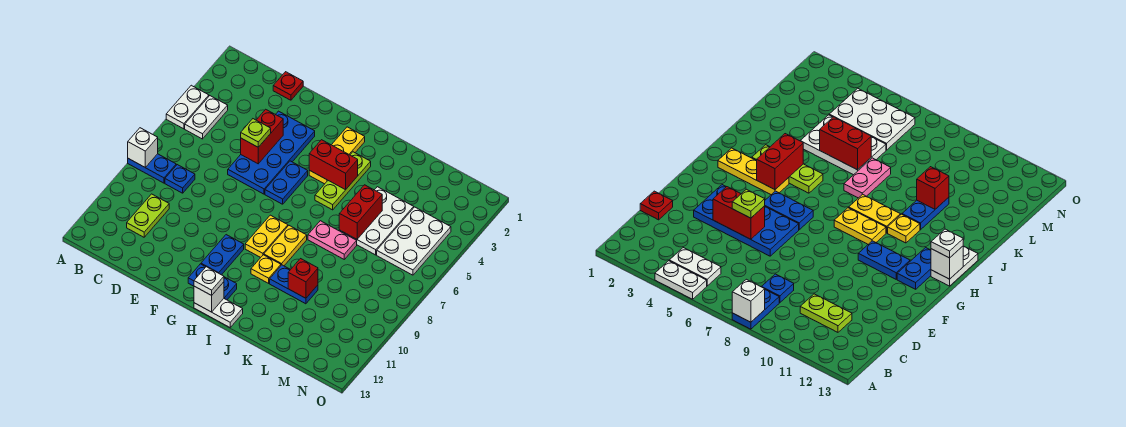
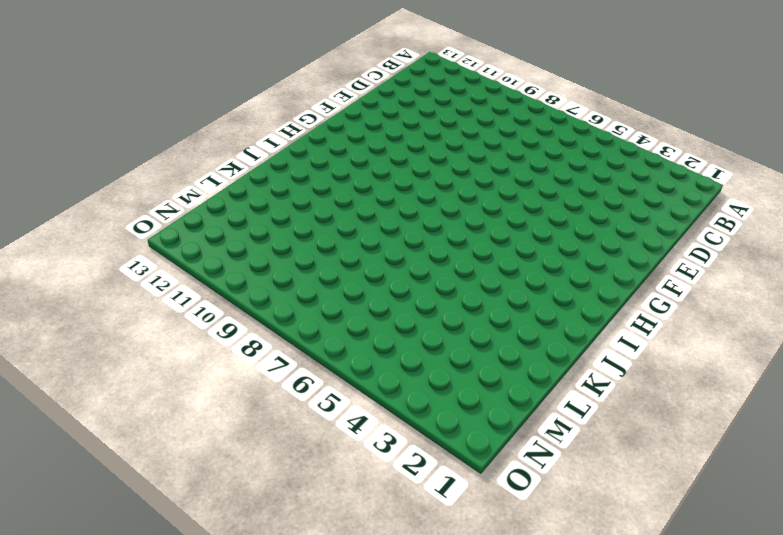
none -> white plate A4:A5 level 1
none -> blue plate A8:B8 level 1
none -> white plate B4:B5 level 1

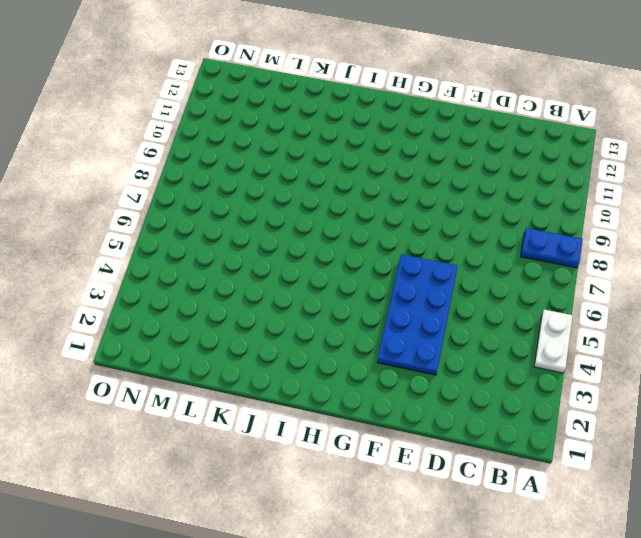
none -> white plate B4:B5 level 1
none -> blue plate C8 level 1
none -> lime plate C10:C11 level 1

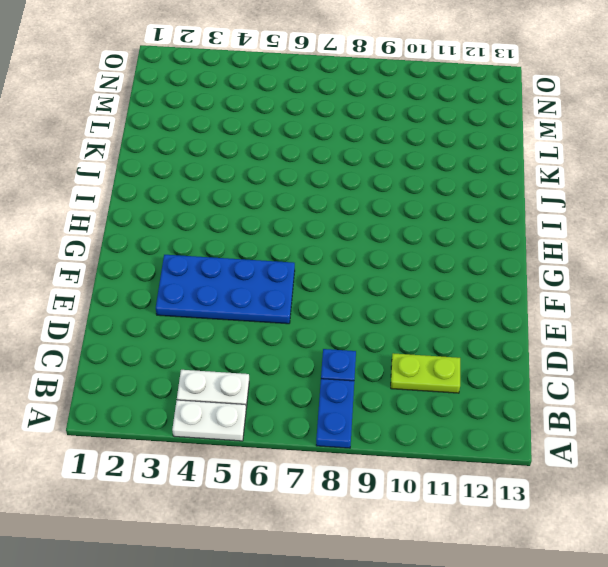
none -> red plate D1 level 1
none -> blue plate G5:G6 level 1
none -> blue plate G10:G11 level 1

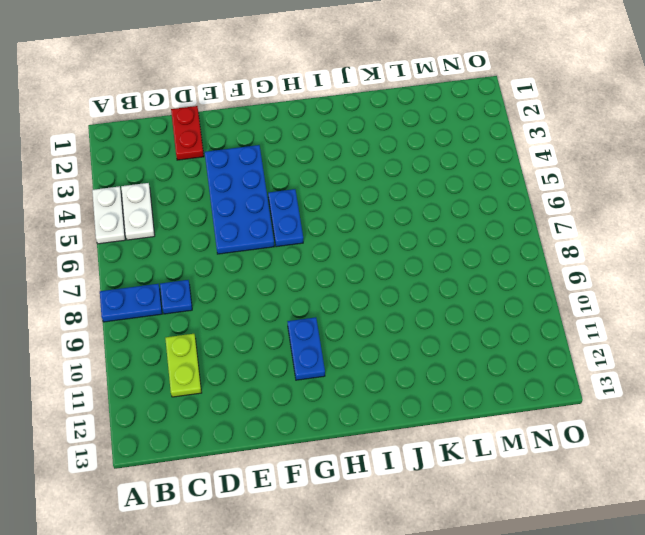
red plate D1:D2 level 1 -> red plate D1 level 1
none -> blue plate G12:H12 level 1
none -> yellow plate H2:H4 level 1
none -> yellow plate H8:H9 level 1

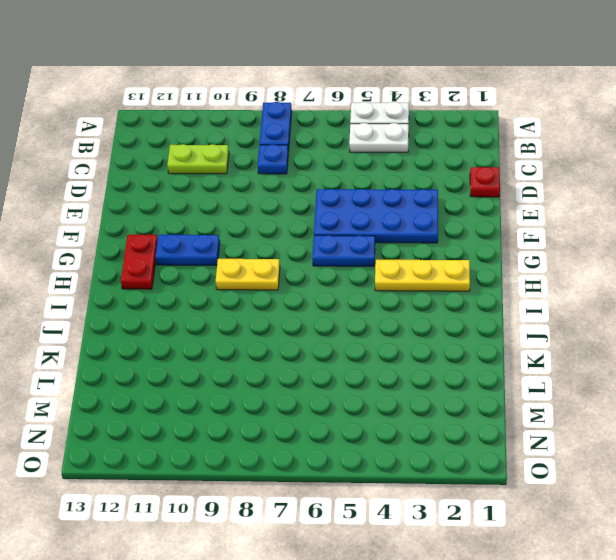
red plate G12:H12 level 1 -> blue plate G12:H12 level 1
none -> white plate H13:I13 level 1
none -> lime plate I3:I5 level 1
none -> yellow plate I8:I9 level 1

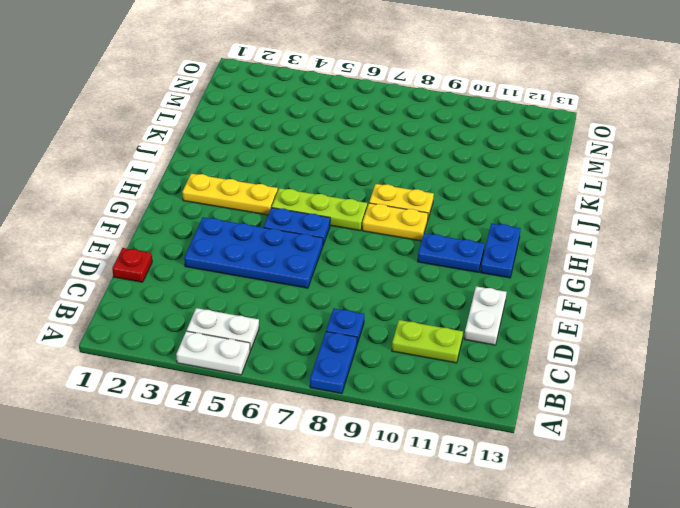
white plate D12:E12 level 1 -> white plate H13:I13 level 1
lime plate H5:H7 level 1 -> lime plate I3:I5 level 1
none -> yellow plate I10 level 1
none -> pink plate J7:K7 level 1
none -> blue plate J10:K10 level 1

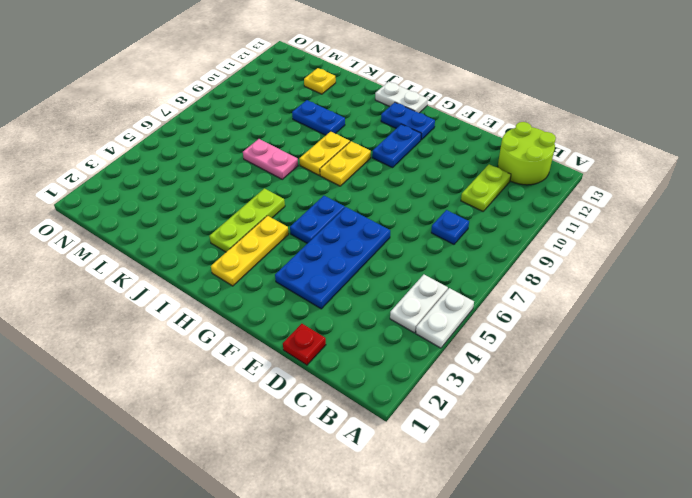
lime round brick B12:C13 level 1 -> none
yellow plate L12 level 1 -> yellow plate I10 level 1
none -> blue plate A8:B8 level 1
none -> white plate K4:L6 level 1
none -> white plate M4:N6 level 1

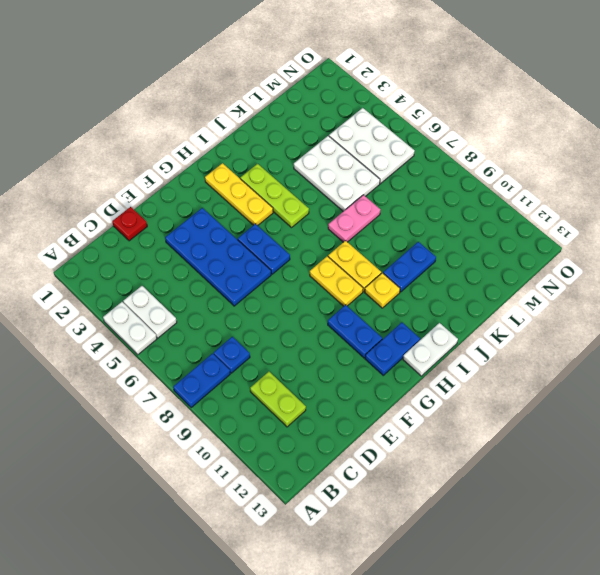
none -> white brick A8 level 2
none -> red brick E4:E5 level 2
none -> red brick H4:I4 level 2

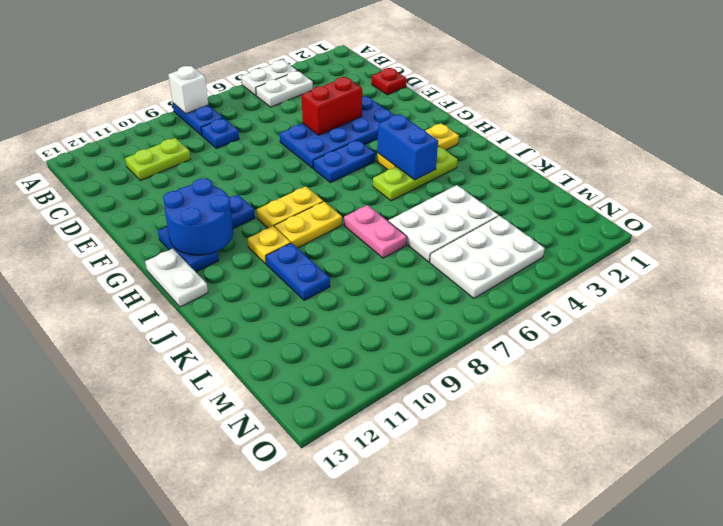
blue round brick G11:H12 level 2 -> none
blue brick H4:I4 level 2 -> red brick H4:I4 level 2
none -> white brick H13 level 2
none -> red brick K5:K6 level 2
none -> red brick K10 level 2

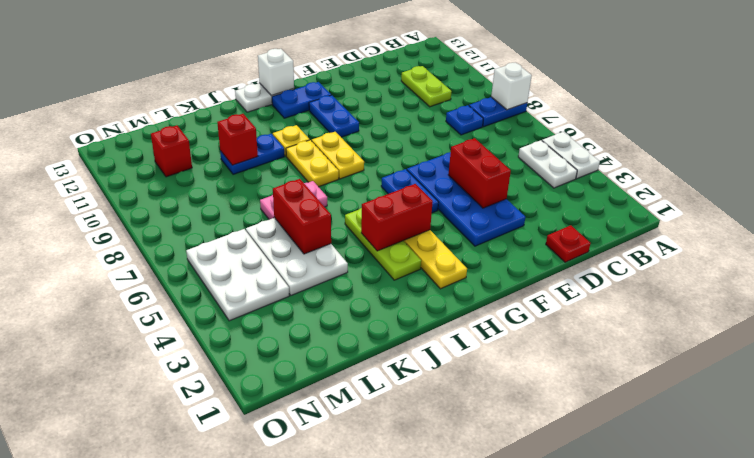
red brick M11 level 1 -> none
none -> lime plate E5 level 3
none -> white plate H13 level 3

